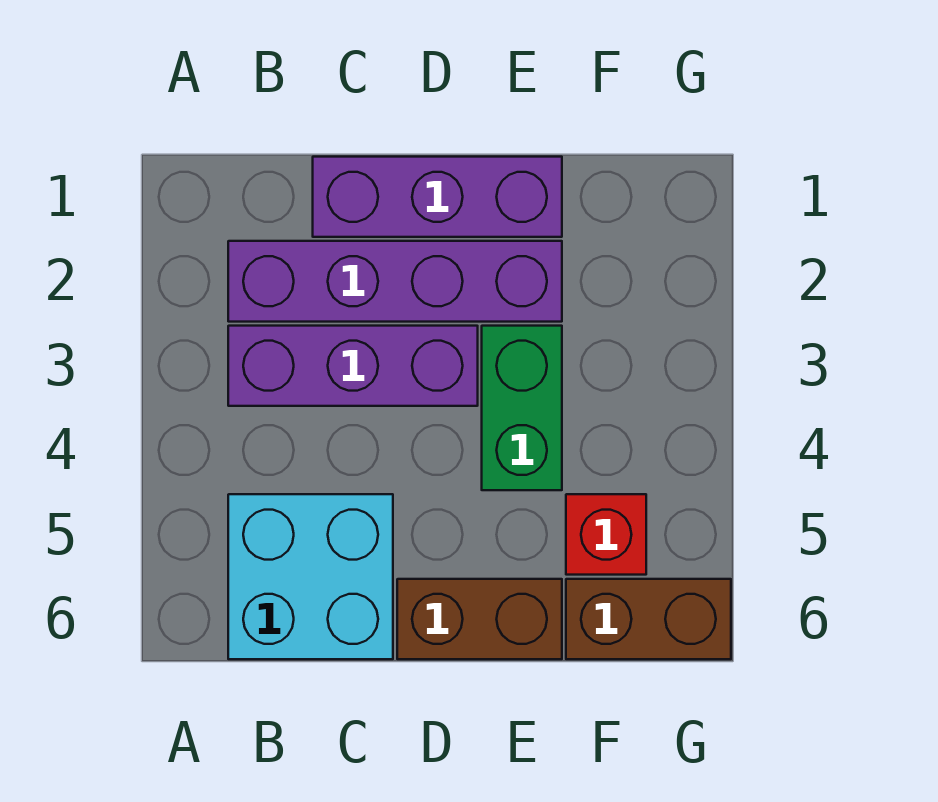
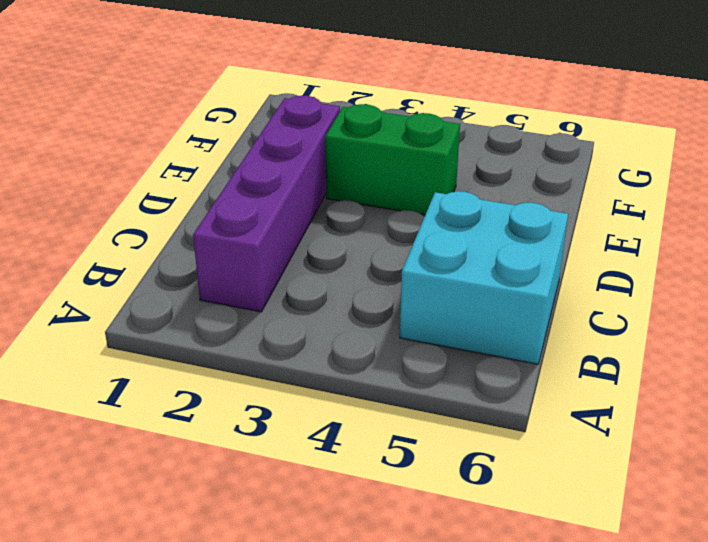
none -> purple brick B3:D3 level 1
none -> purple brick C1:E1 level 1

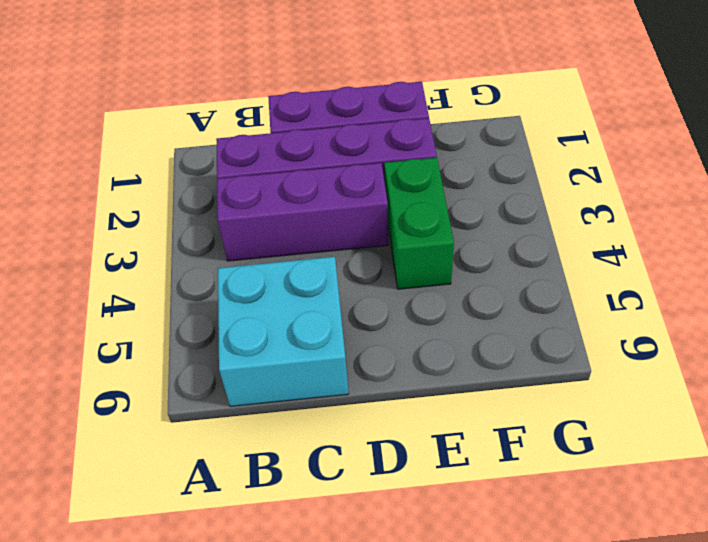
none -> brown brick D6:E6 level 1
none -> red brick F5 level 1

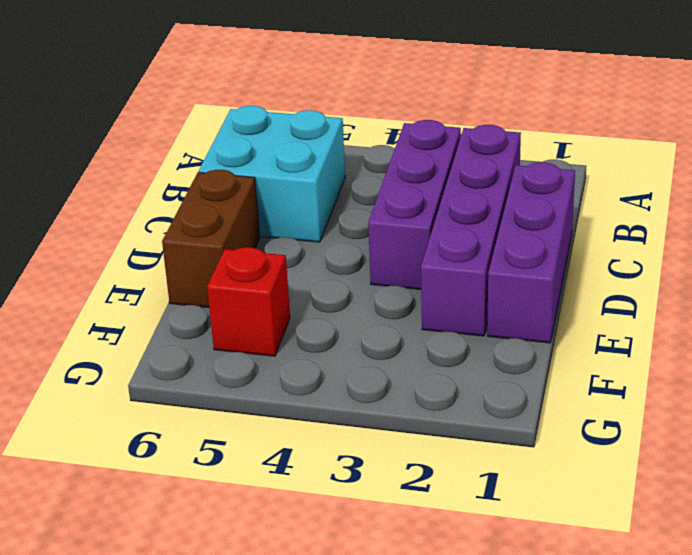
none -> green brick E3:E4 level 1
none -> brown brick F6:G6 level 1

